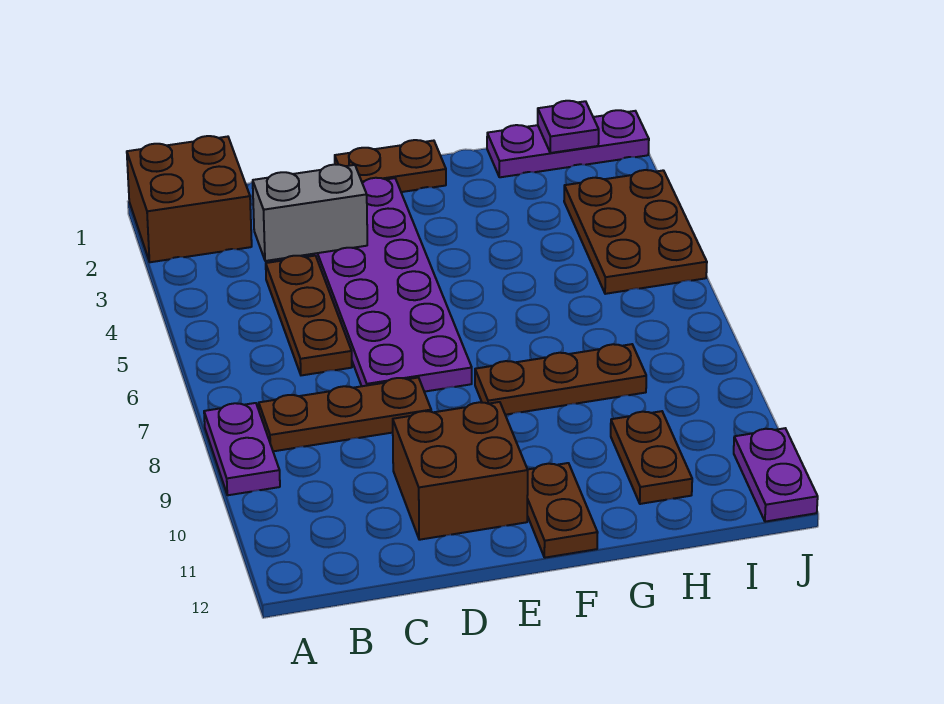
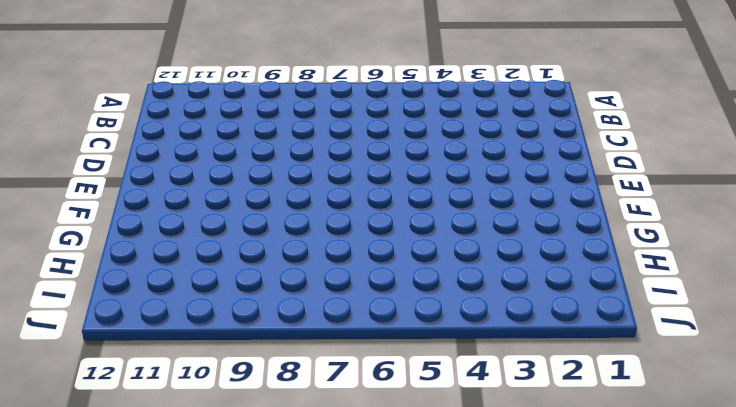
none -> brown brick A1:B2 level 1
none -> purple plate A8:A9 level 1
none -> brown plate B8:D8 level 1

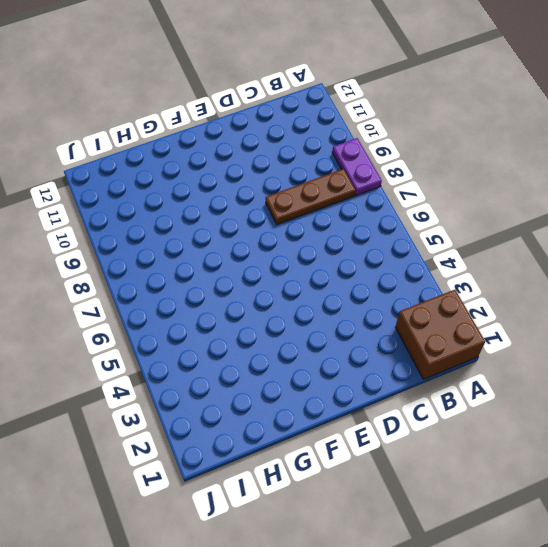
none -> brown plate C4:C6 level 1
none -> purple plate D2:E7 level 1
none -> brown brick D10:E11 level 1

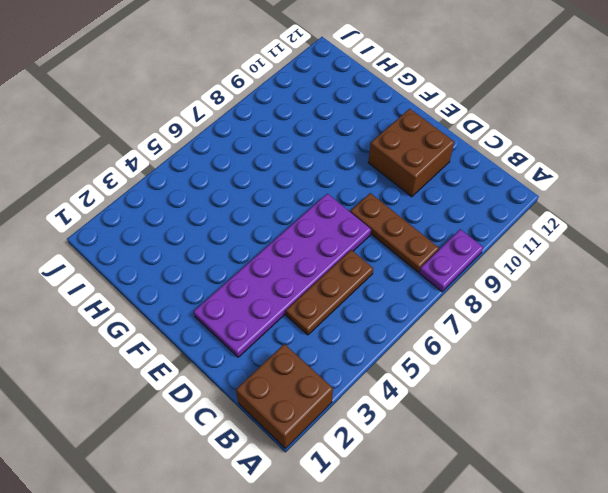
none -> brown plate E1:F1 level 1
none -> brown plate F8:H8 level 1
none -> brown plate F11:F12 level 1

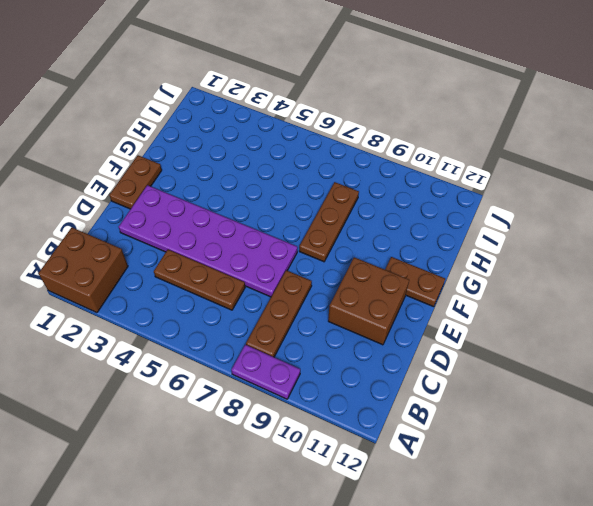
none -> purple plate H1:J1 level 1
none -> brown plate H10:H11 level 1
none -> brown plate I3:J5 level 1

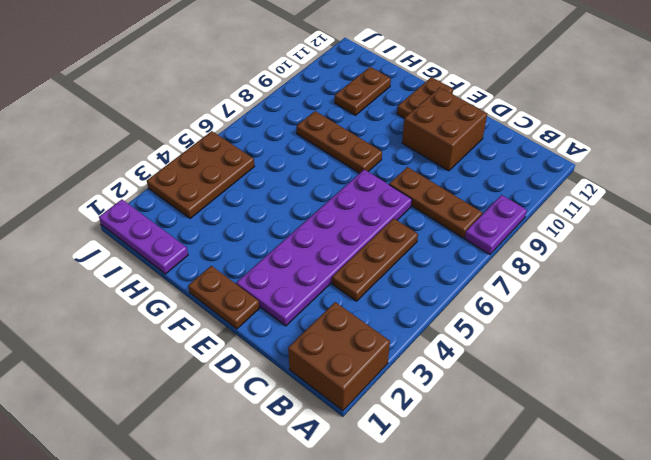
none -> purple plate J11:J12 level 1
none -> grey brick C3:D3 level 2
none -> purple plate I1 level 2

